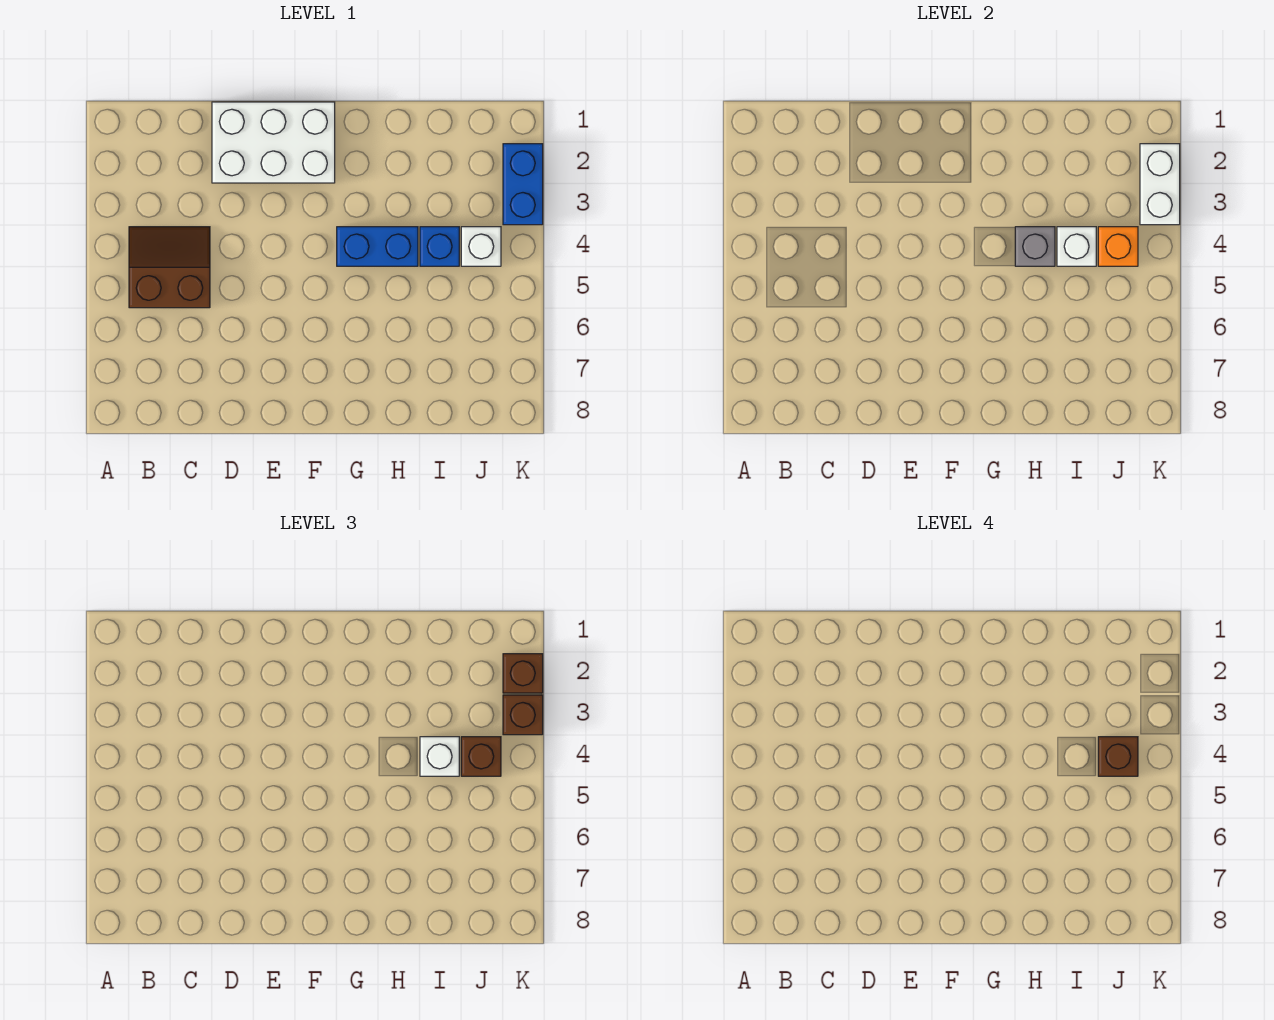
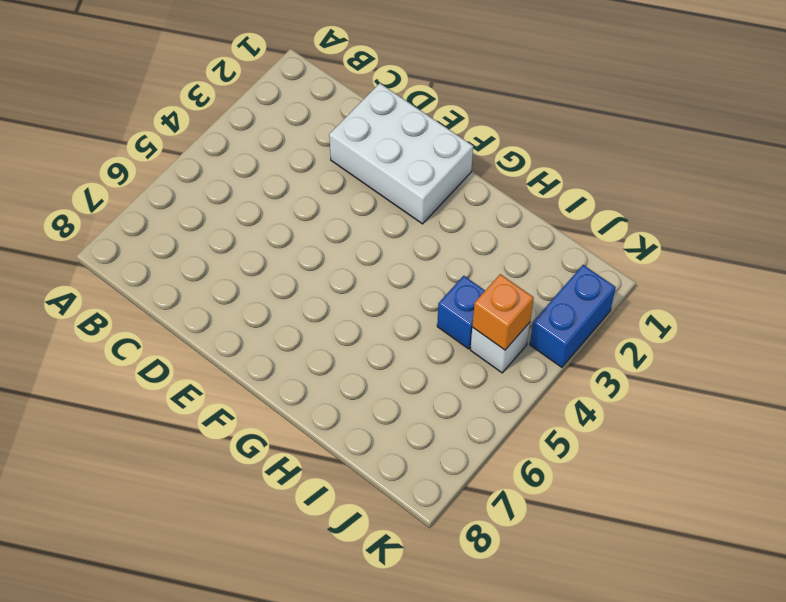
none -> brown slope B4:C5 level 1 top 5
none -> blue brick G4:H4 level 1
none -> grey brick H4 level 2

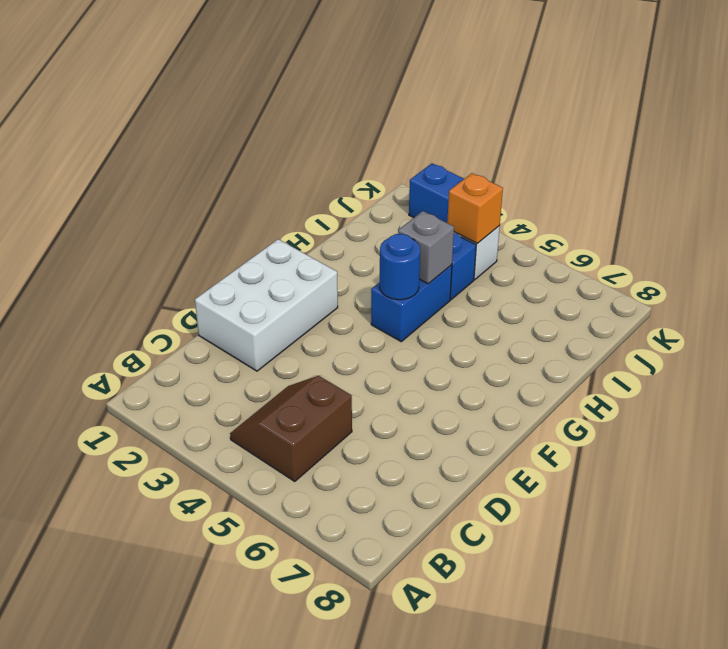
blue round brick G4 level 2 -> none
none -> white brick I4 level 2
none -> white brick K2:K3 level 2
none -> white brick I4 level 3

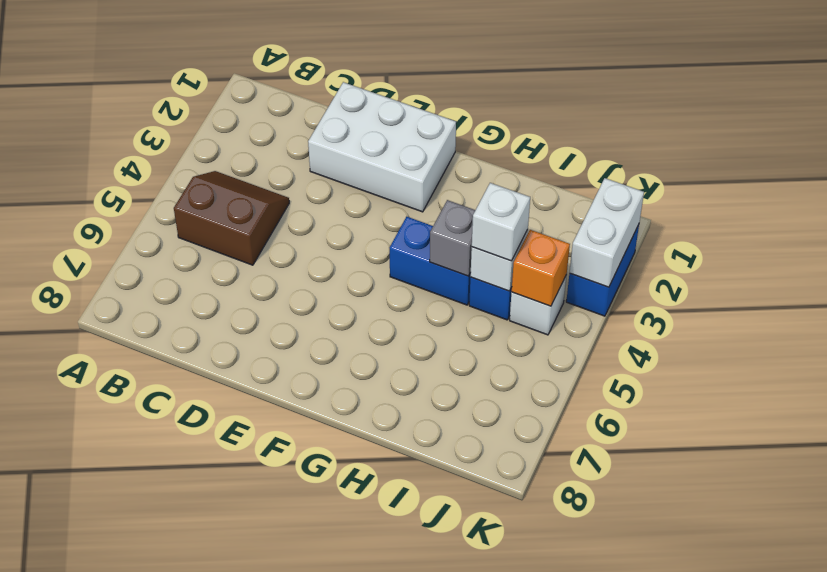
none -> brown brick J4 level 3
none -> brown brick K2 level 3
none -> brown brick K3 level 3

